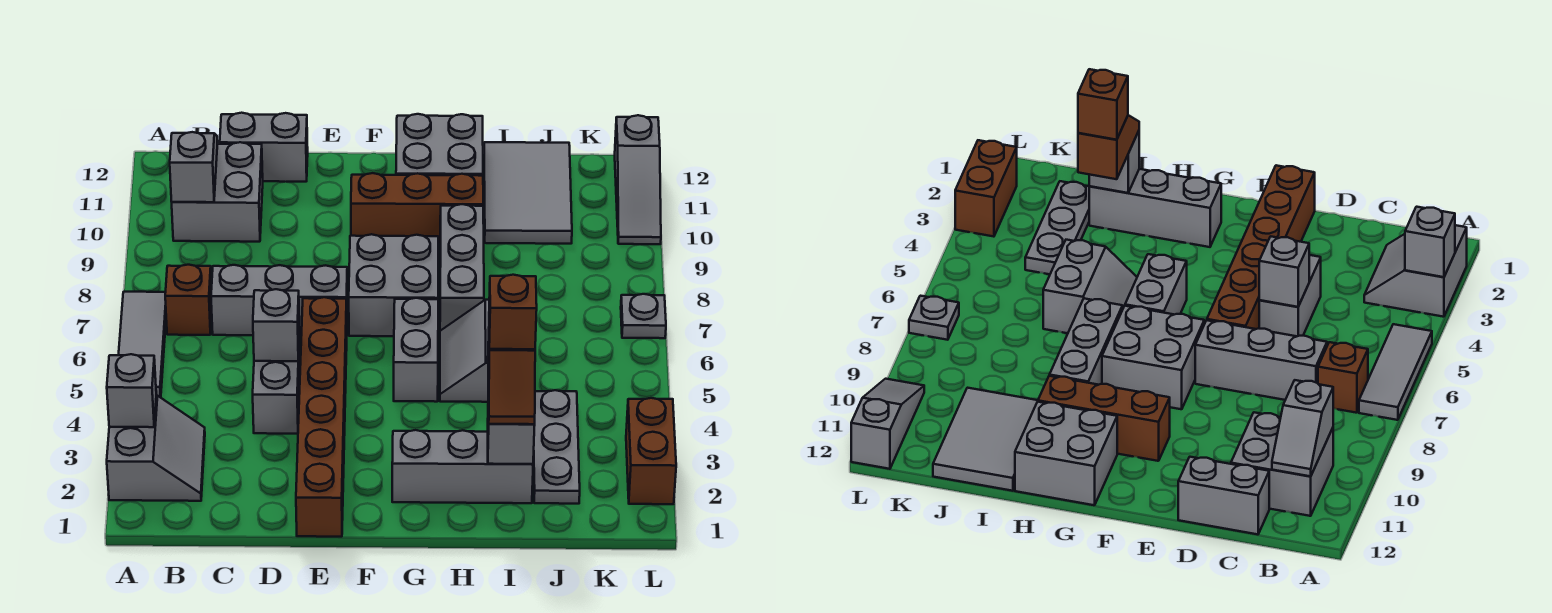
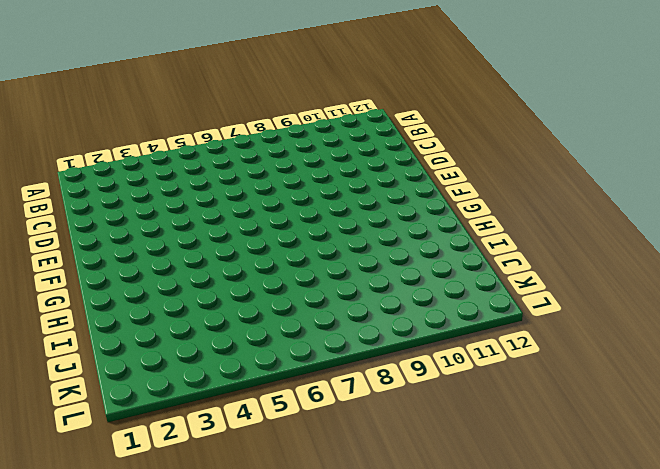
none -> grey slope A2:B3 level 1 top A
none -> grey tile A5:A7 level 1
none -> brown brick B7 level 1

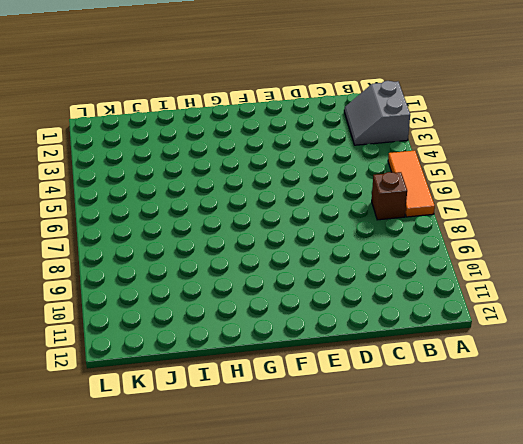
orange tile A5:A7 level 1 -> grey tile A5:A7 level 1
none -> grey brick B10:C11 level 1
none -> grey brick C7:E7 level 1
none -> grey brick C12:D12 level 1

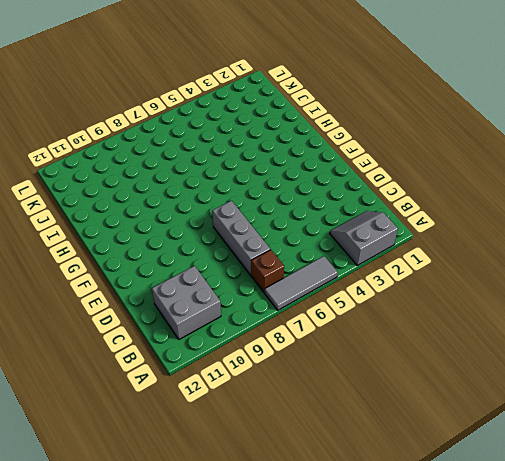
none -> grey brick C12:D12 level 1
none -> grey brick D4:D5 level 1
none -> brown brick E1:E6 level 1

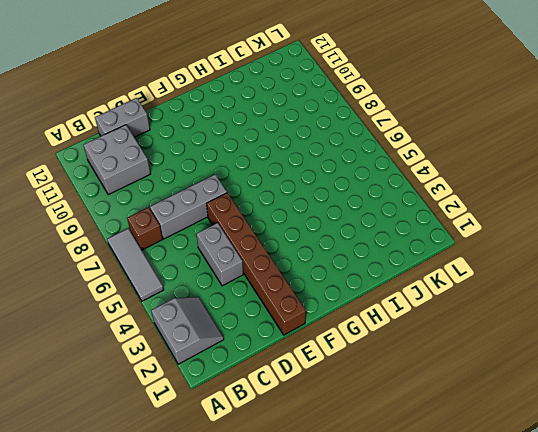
none -> grey brick F7:G8 level 1
none -> brown brick F10:H10 level 1
none -> grey brick G2:I2 level 1

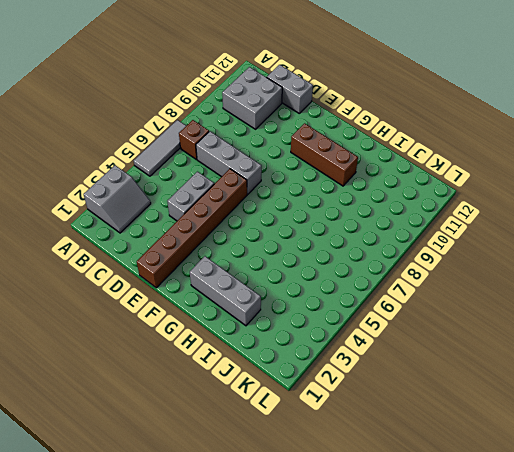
none -> grey brick F7:G8 level 1
none -> grey brick G5:G6 level 1
none -> grey brick G11:H12 level 1

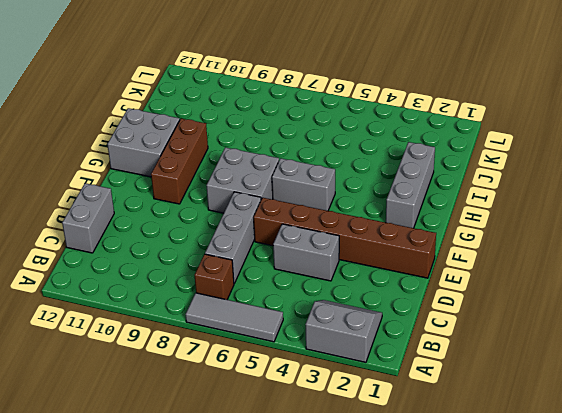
none -> grey brick B10:C11 level 1
none -> grey slope H5:I6 level 1 top I
none -> grey brick H7:H9 level 1

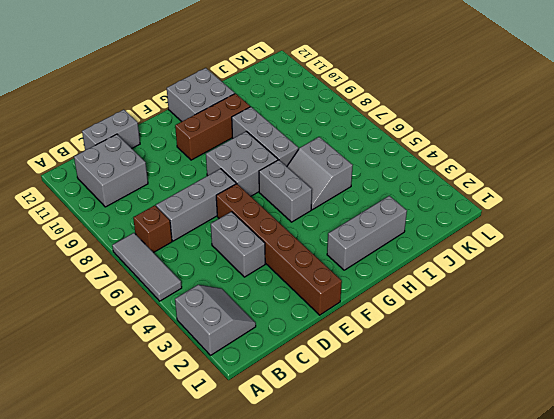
none -> grey tile I10:J12 level 1
none -> grey plate J2:J4 level 1
none -> brown brick L2:L3 level 1

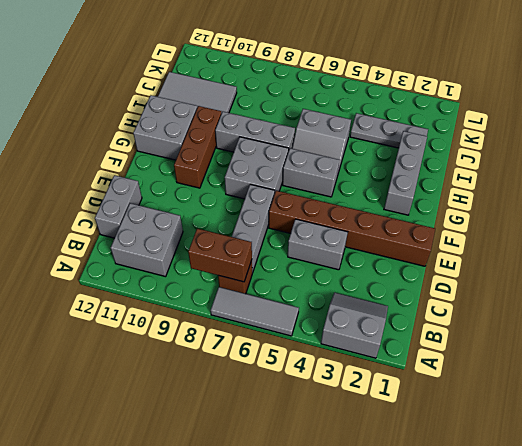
brown brick B7:B8 level 2 -> brown brick L2:L3 level 1
none -> grey plate L7 level 1
none -> grey slope L10:L12 level 1 top 12
none -> grey brick A3 level 2

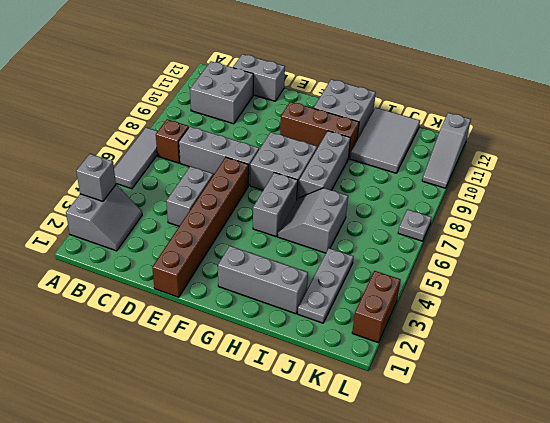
none -> grey slope B10:B11 level 2 top 10
none -> grey brick D5 level 2
none -> grey brick I2 level 2

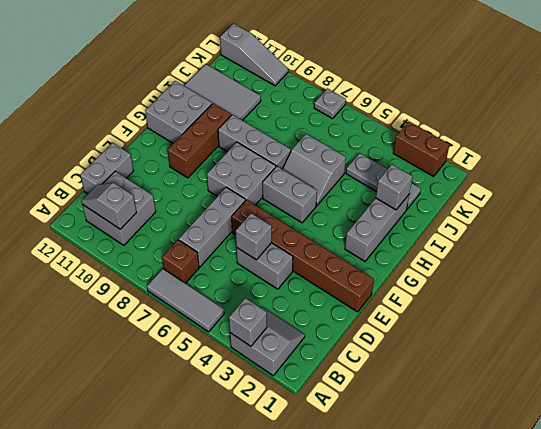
none -> brown slope I2:I3 level 3 top 3
none -> brown brick I3 level 4

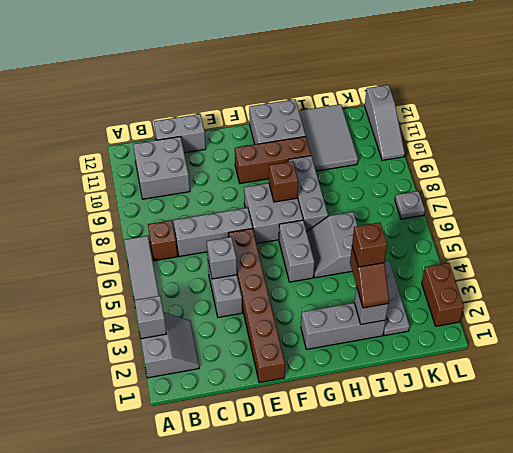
brown brick G8 level 2 -> none
none -> grey slope B10:B11 level 2 top 10

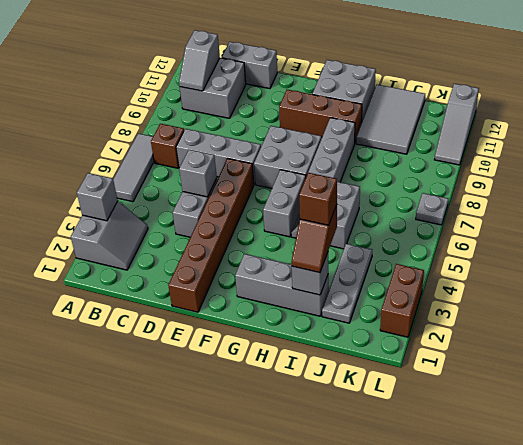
grey slope B10:B11 level 2 top 11 -> grey slope B10:B11 level 2 top 10

